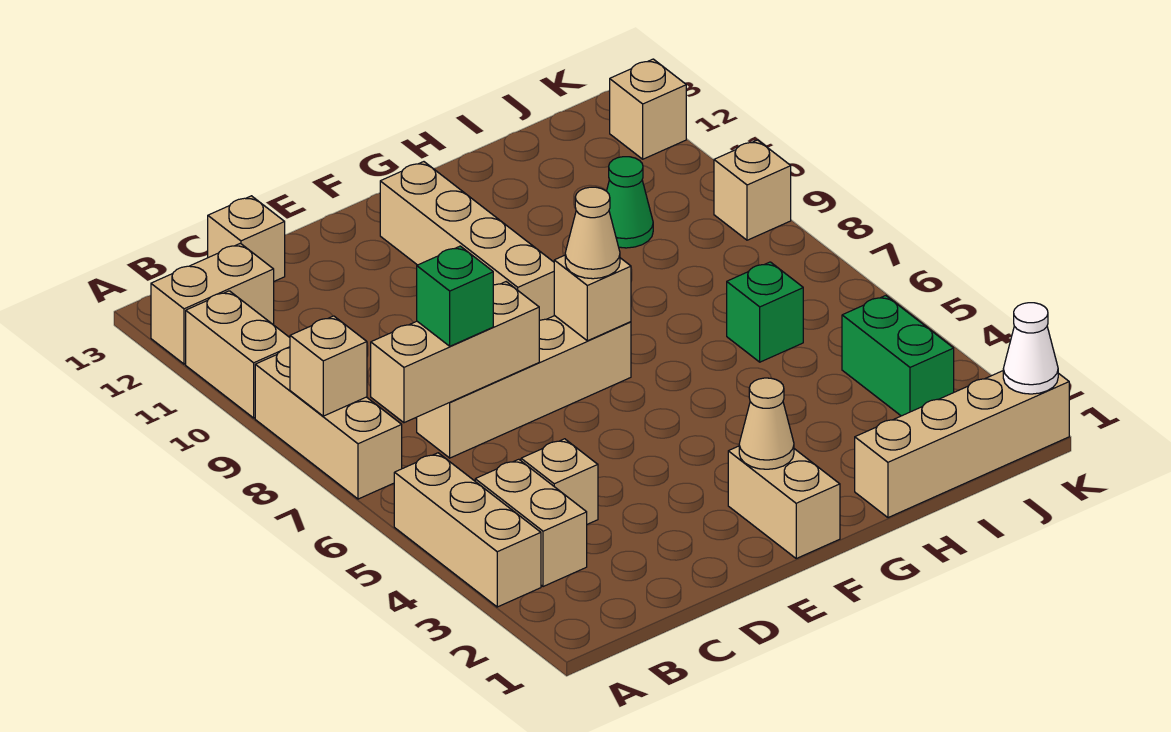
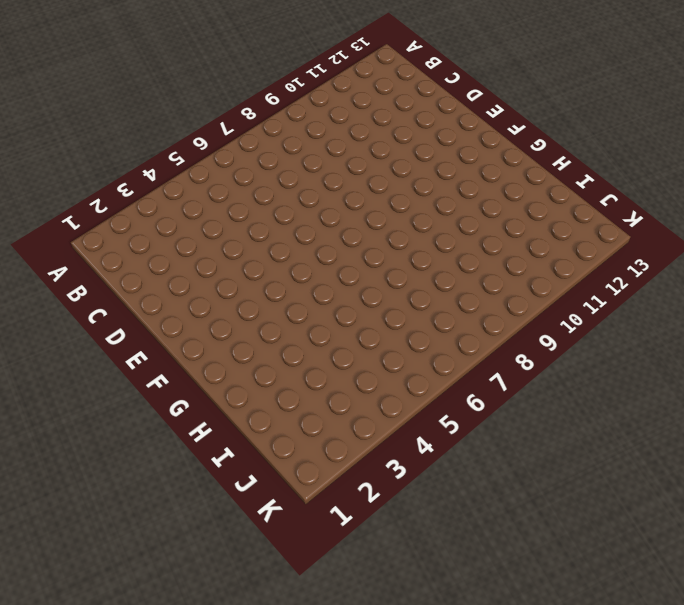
none -> tan brick A3:A5 level 1
none -> tan brick A7:A9 level 1
none -> tan brick A10:A11 level 1

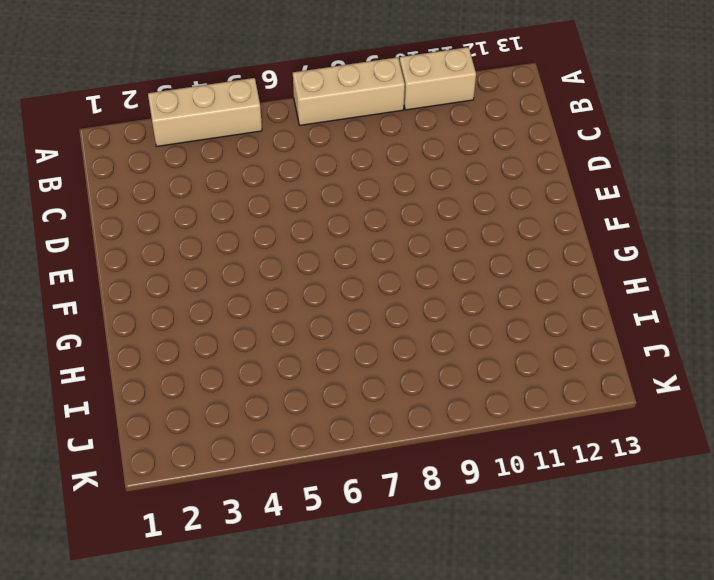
none -> tan brick A12:B12 level 1
none -> tan brick B3:B4 level 1
none -> tan brick C4 level 1

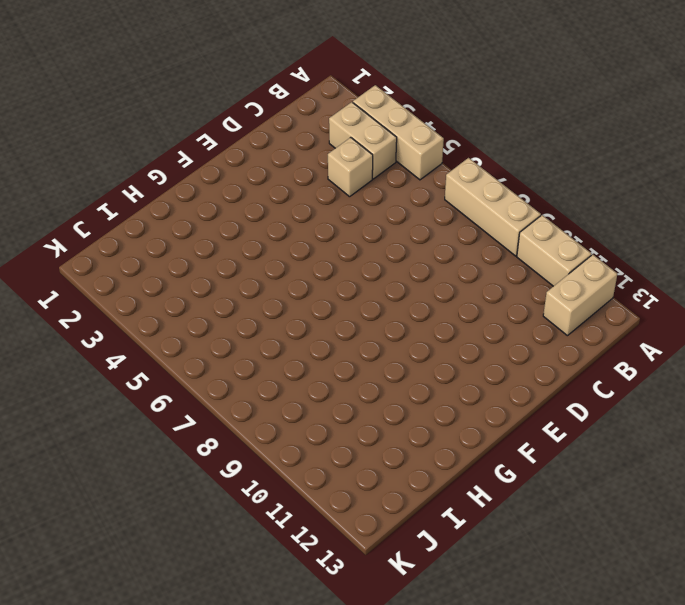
none -> tan brick C7:F7 level 1
none -> tan brick C13 level 1
none -> tan brick F1:F2 level 1

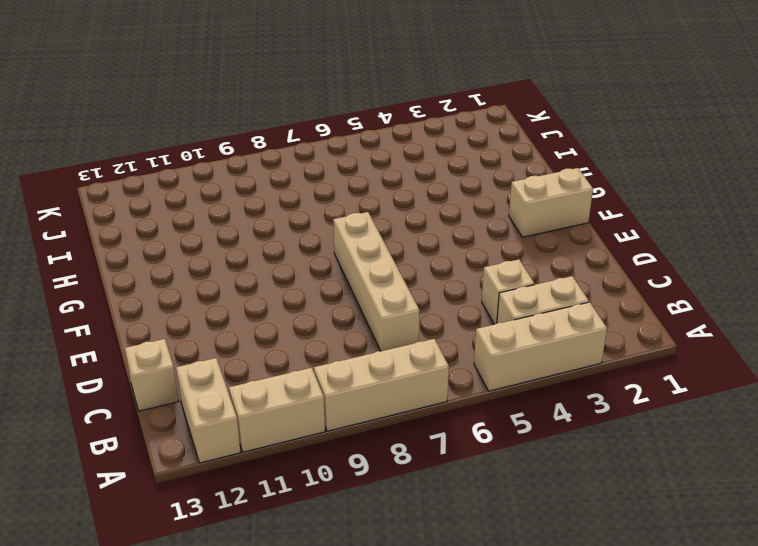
none -> tan brick F9:F12 level 1
none -> tan brick H1:K1 level 1
none -> green brick I6 level 1

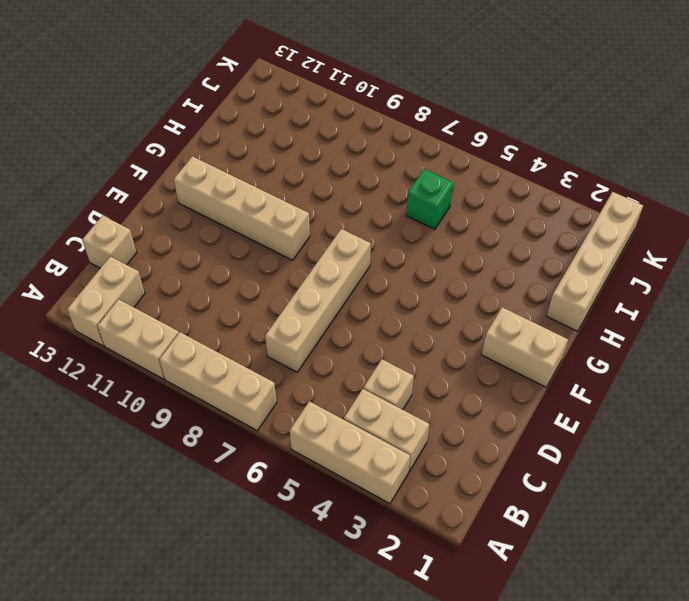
none -> green cone I10 level 1
none -> green brick J3:J4 level 1
none -> tan brick K9 level 1

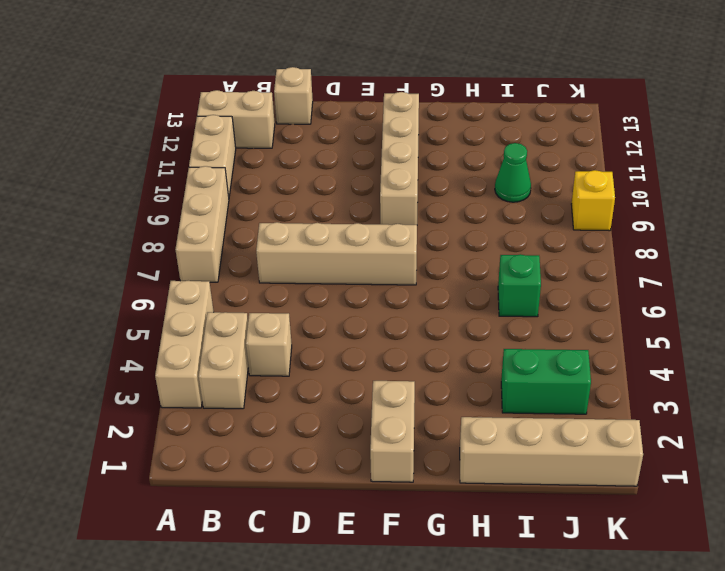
green brick I3:J3 level 1 -> green brick J3:J4 level 1
yellow brick K9 level 1 -> tan brick K9 level 1
none -> tan brick K12 level 1
none -> tan brick A8 level 2
none -> tan brick B7:D7 level 2

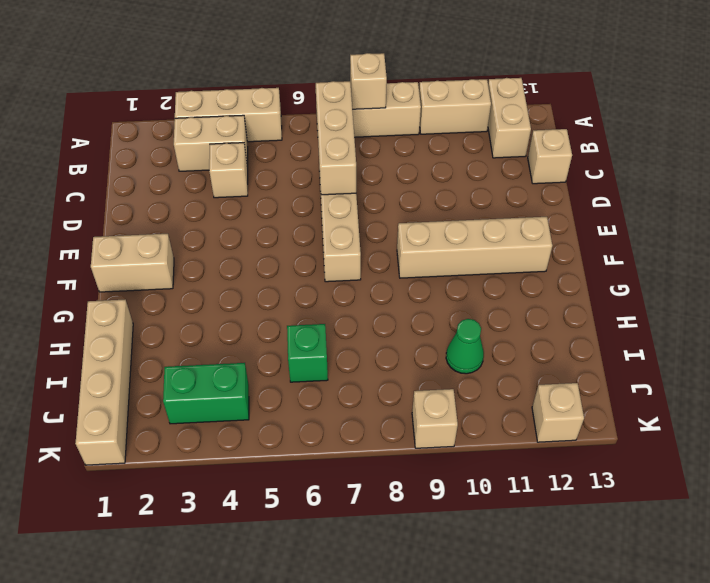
none -> tan cone F2 level 2
none -> tan brick F7 level 2
none -> white cone K1 level 2

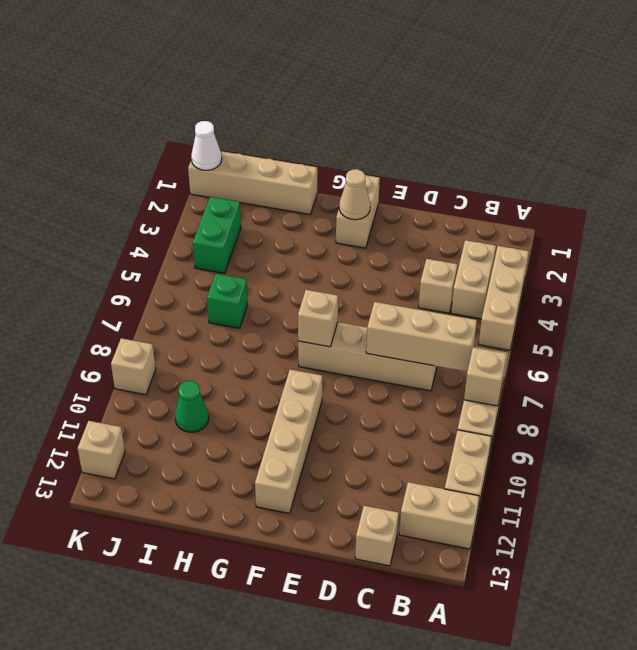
none -> green brick C7 level 3
none -> tan cone F7 level 3

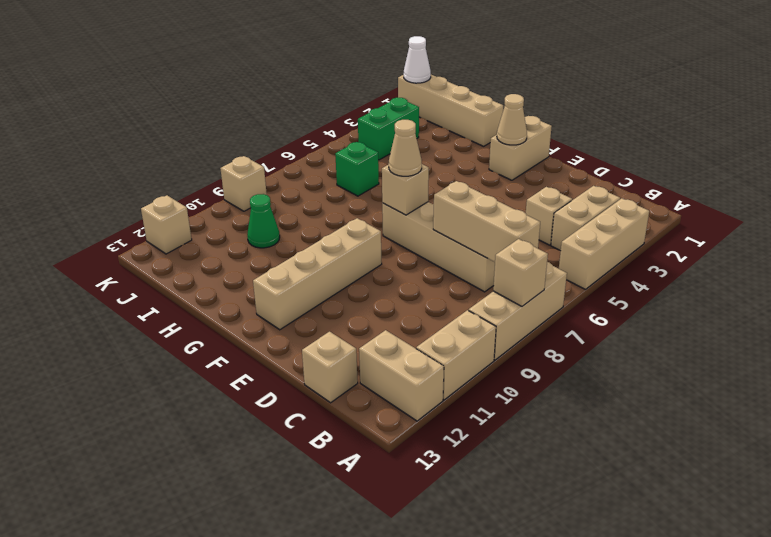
none -> green brick C7 level 3

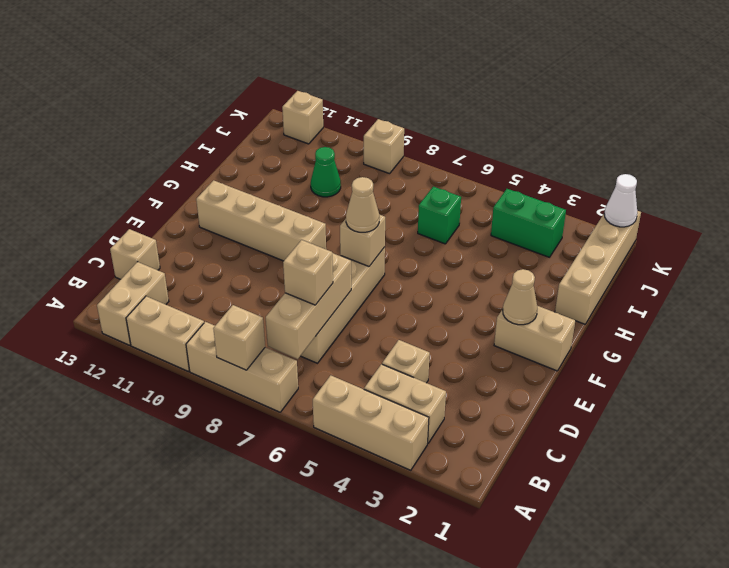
tan brick C7 level 3 -> green brick C7 level 3

